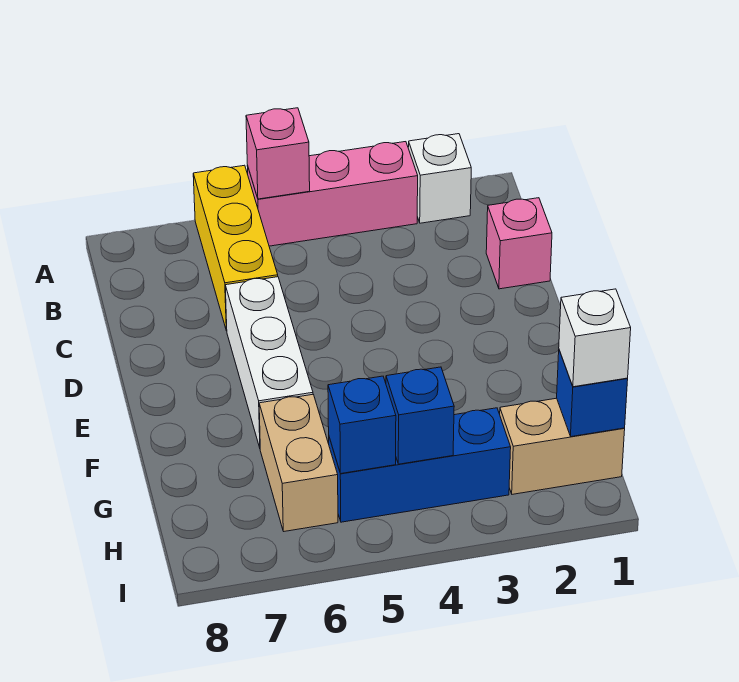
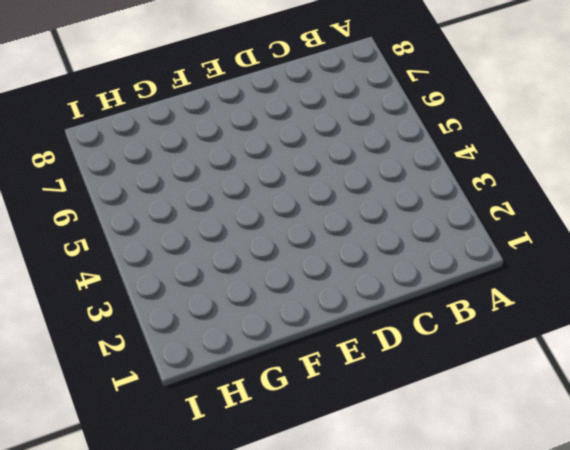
none -> white brick A2 level 1
none -> pink brick A3:A5 level 1
none -> yellow brick A6:C6 level 1

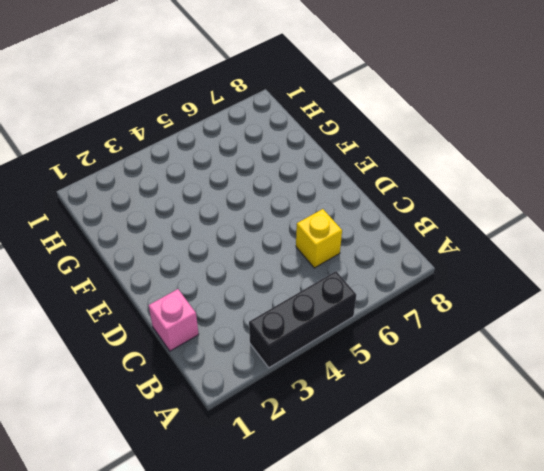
black brick A3:A5 level 1 -> pink brick A3:A5 level 1
yellow brick C6 level 1 -> yellow brick A6:C6 level 1
none -> white brick A2 level 1
none -> white brick D6:F6 level 1
none -> tan brick G6:H6 level 1

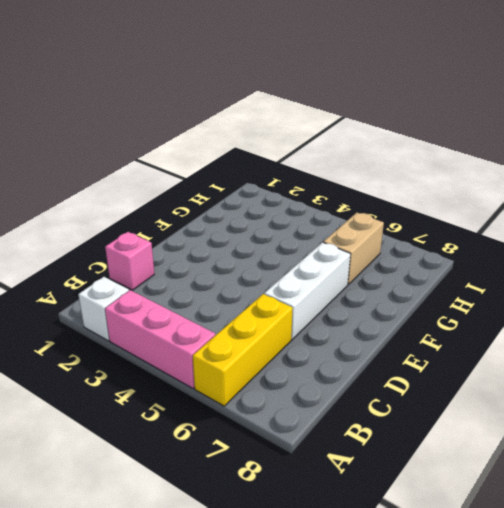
none -> tan brick H1:H2 level 1
none -> blue brick H3:H5 level 1
none -> pink brick A5 level 2

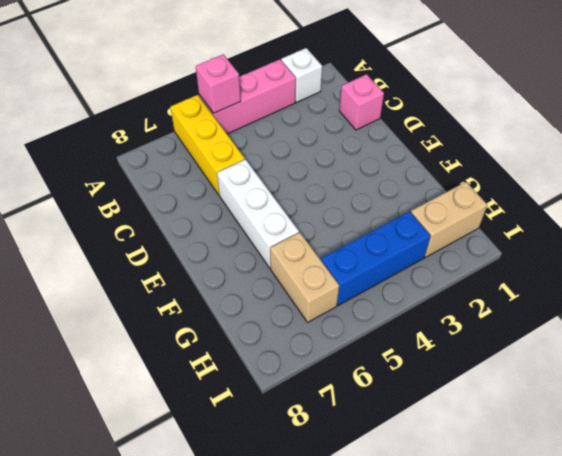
none -> blue brick H1 level 2
none -> blue brick H4 level 2
none -> blue brick H5 level 2

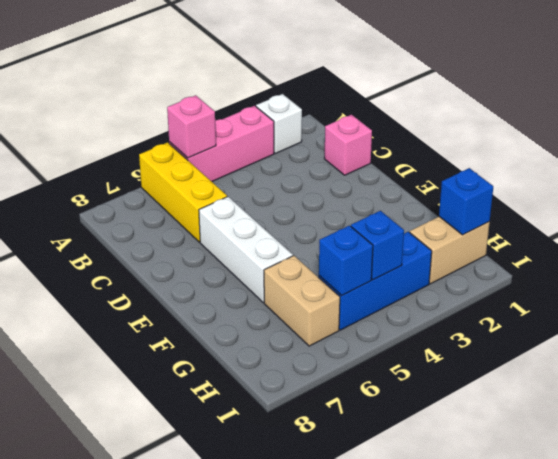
none -> white brick H1 level 3

